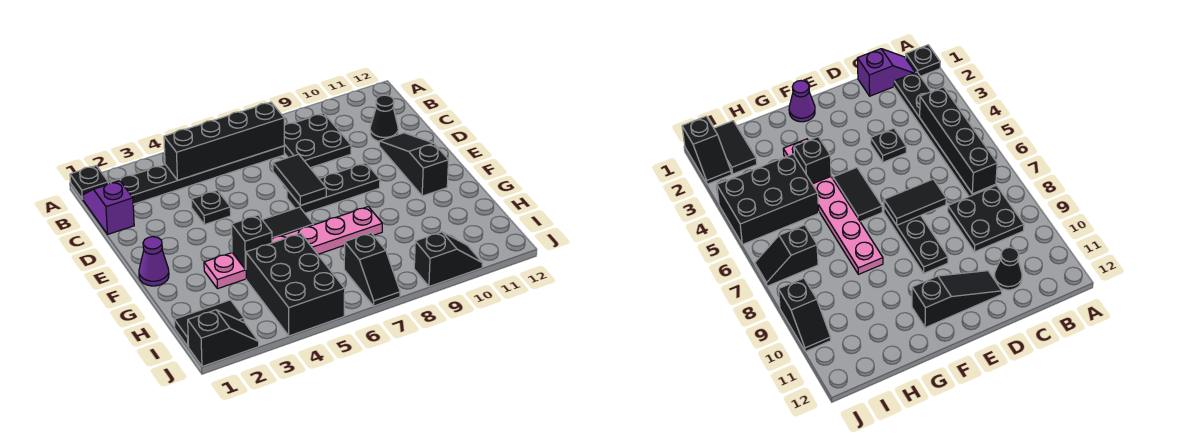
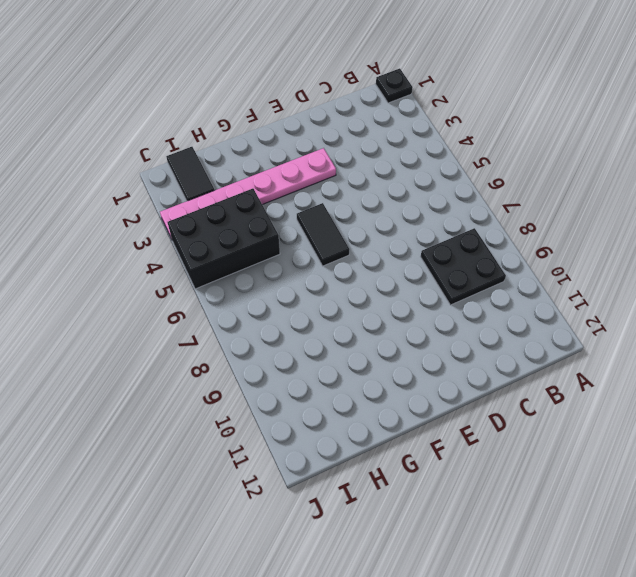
pink plate E3:J3 level 1 -> pink plate G3:G8 level 1
none -> purple slope B1:C1 level 1 top C
none -> black plate B2:B7 level 1
none -> black cone C11 level 1

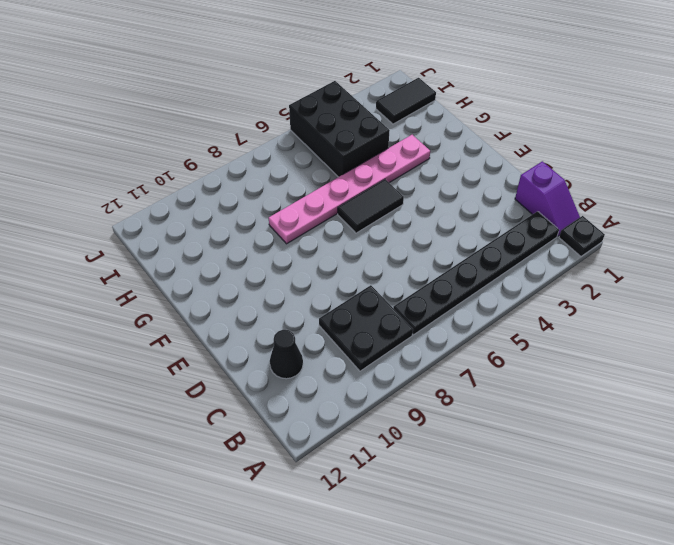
none -> black plate D4 level 1
none -> black slope D11:F11 level 1 top F
none -> black plate E7:E9 level 1

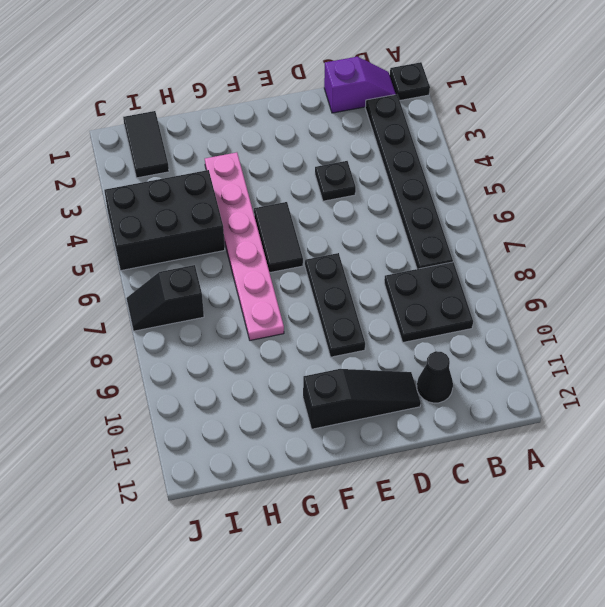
none -> purple cone F1 level 1
none -> black slope J1:J2 level 1 top 1
none -> black slope J9:J10 level 1 top 9

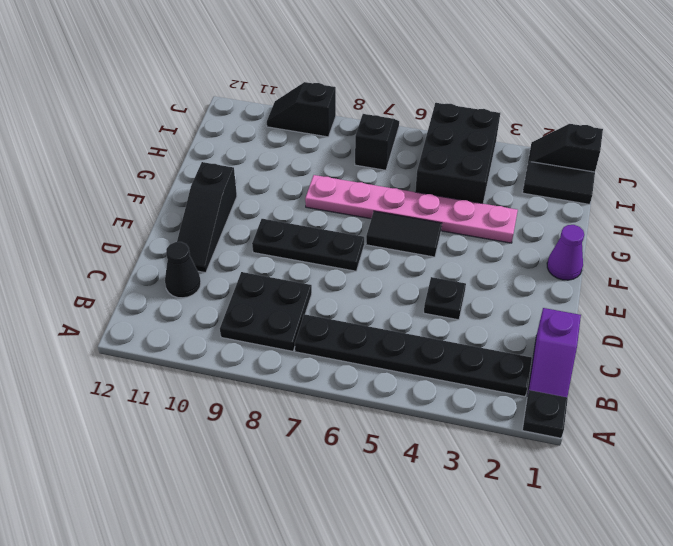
none -> black brick B4:B7 level 2
none -> black tile D7:E7 level 2
none -> black brick G4 level 2

